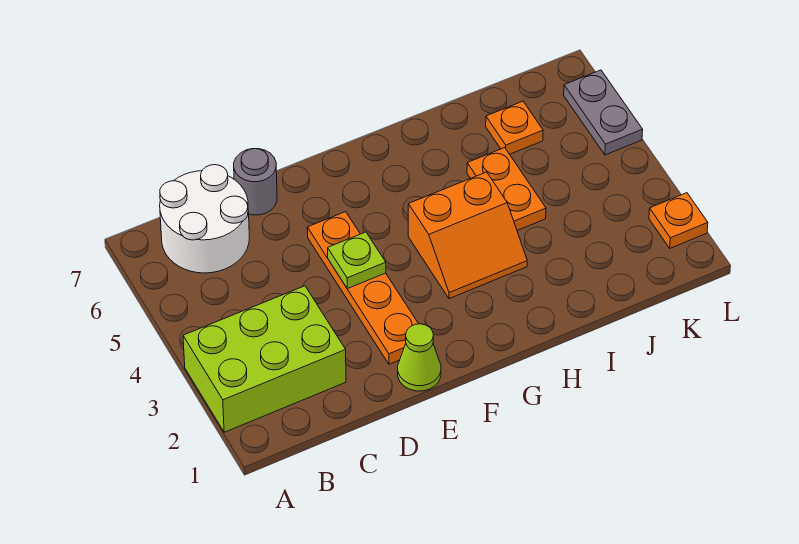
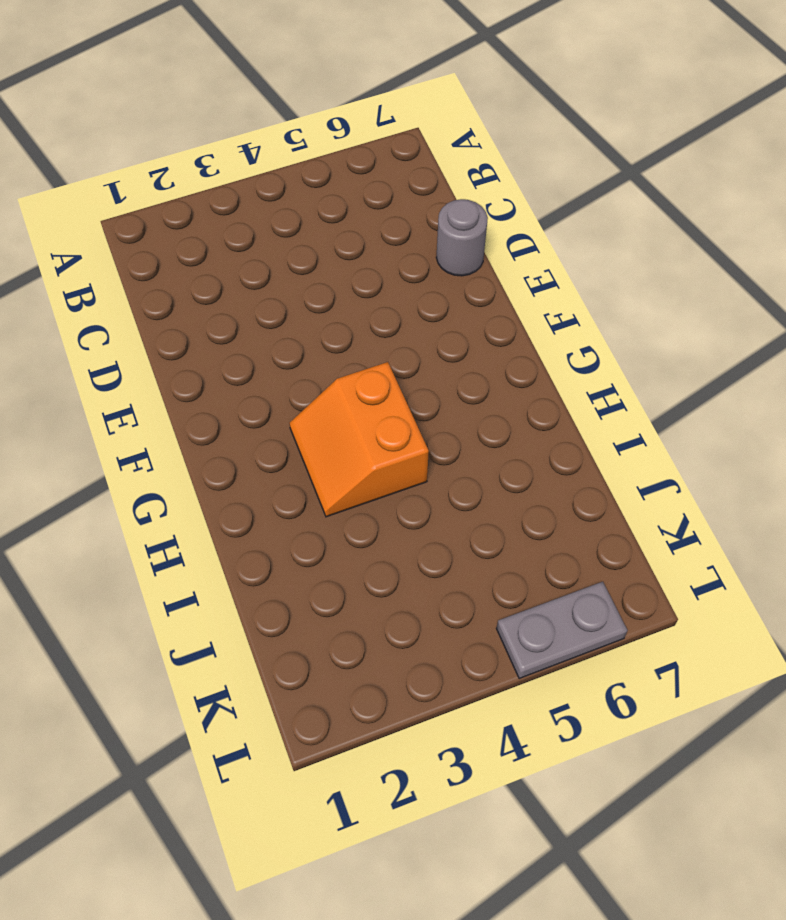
none -> lime brick A2:C3 level 1
none -> white round brick B6:C7 level 1

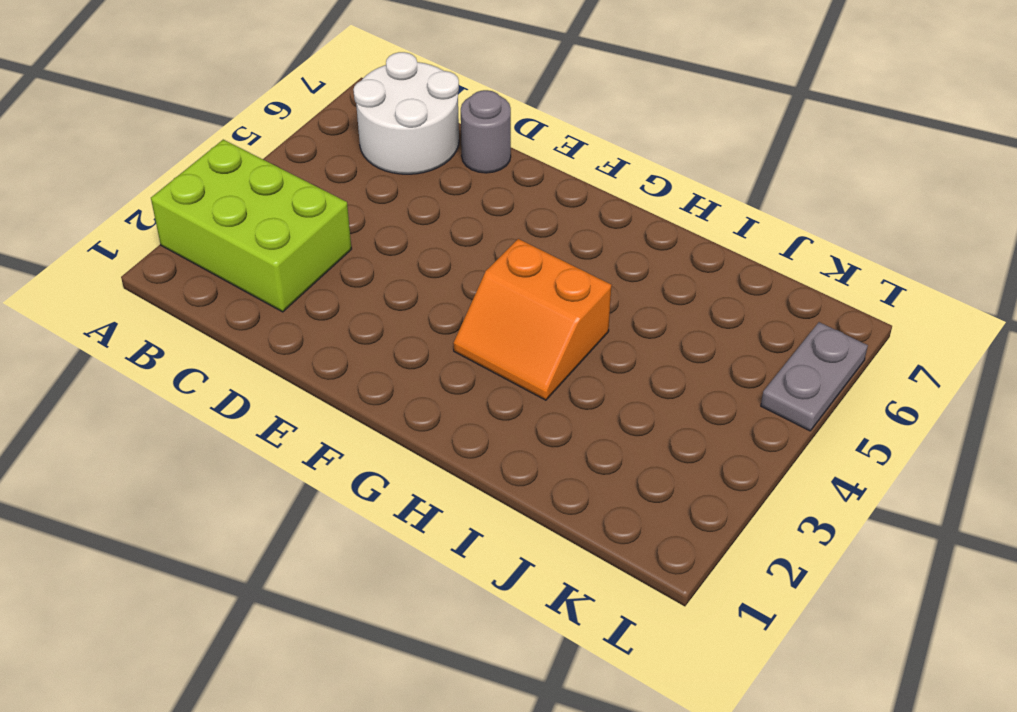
none -> lime cone E1 level 1
none -> orange plate E2:E5 level 1

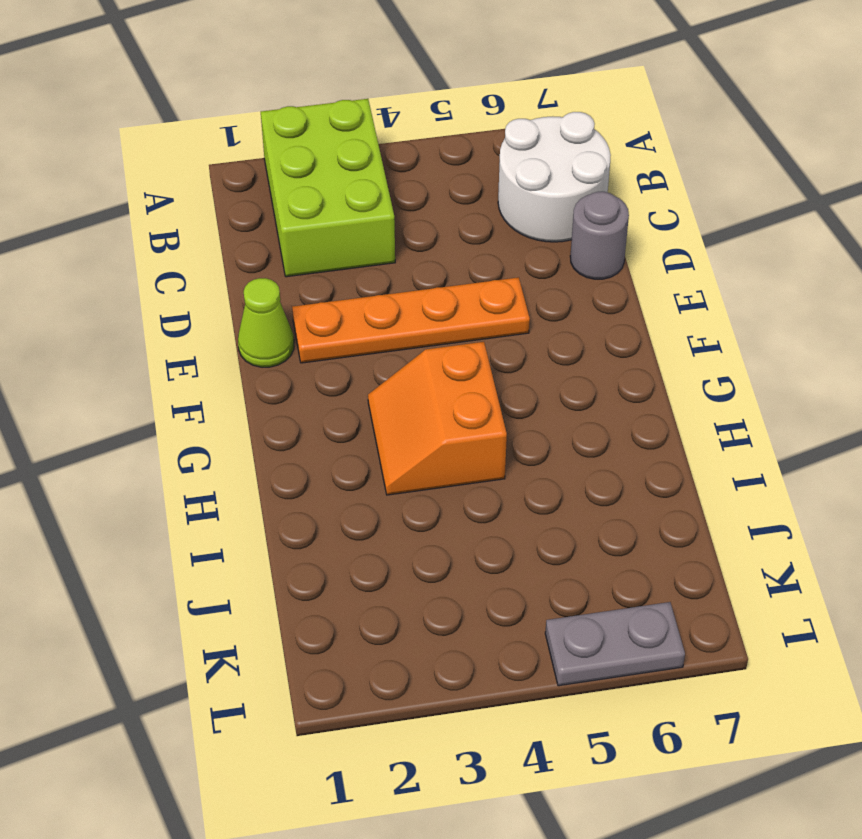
none -> orange plate I4:I5 level 1
none -> orange plate J6 level 1

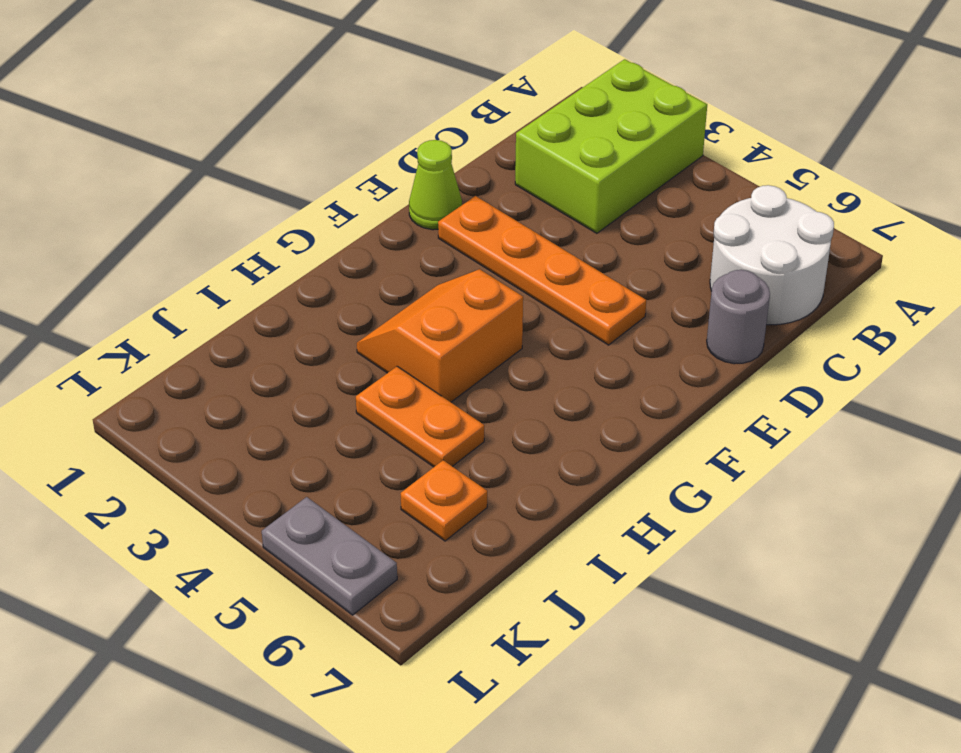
none -> orange plate L2 level 1
none -> lime plate E4 level 2

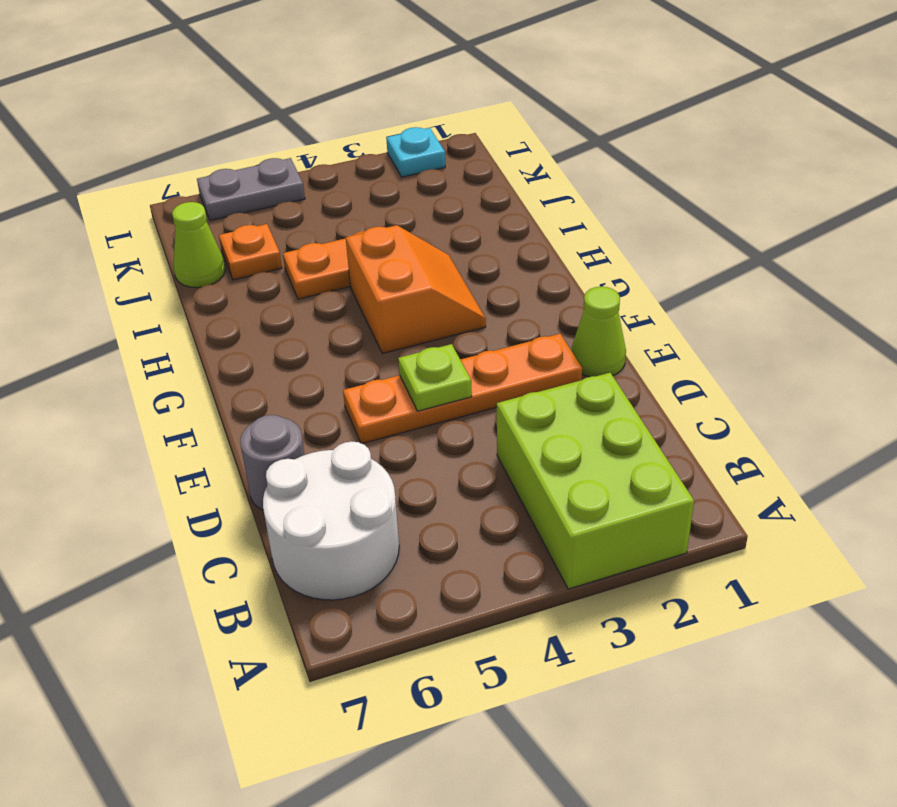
lime cone J7 level 1 -> none
cyan plate L2 level 1 -> orange plate L2 level 1

